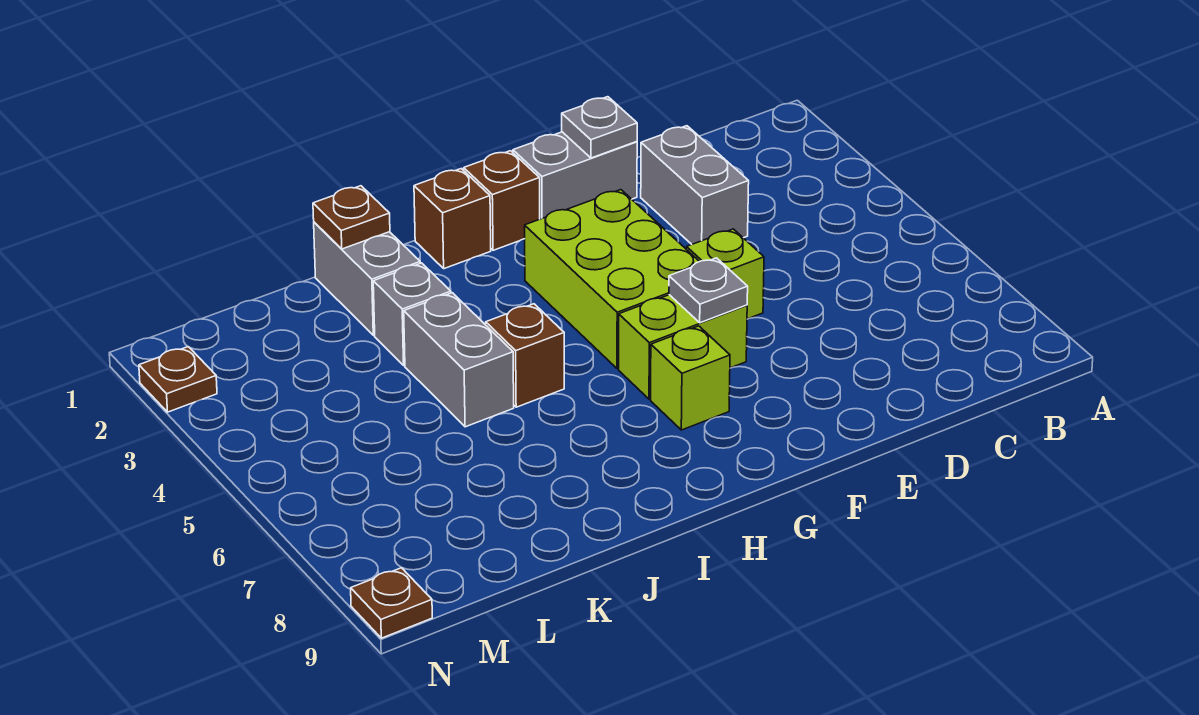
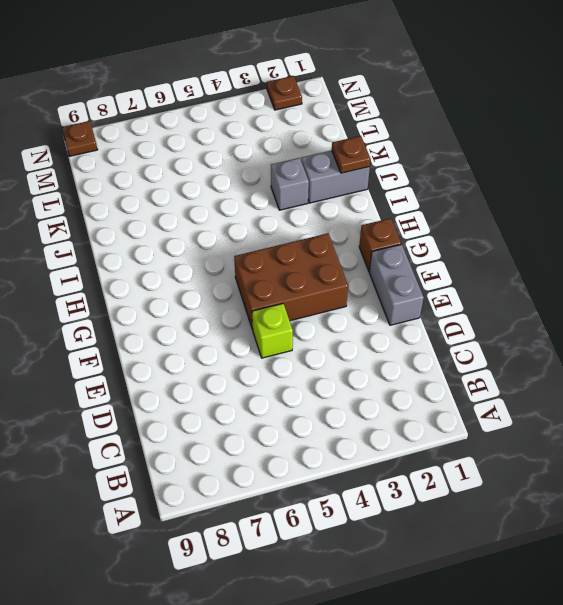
brown brick F3:G5 level 1 -> lime brick F3:G5 level 1
none -> grey brick D2:D3 level 1
none -> lime brick F6:G6 level 1
none -> lime brick G7 level 1

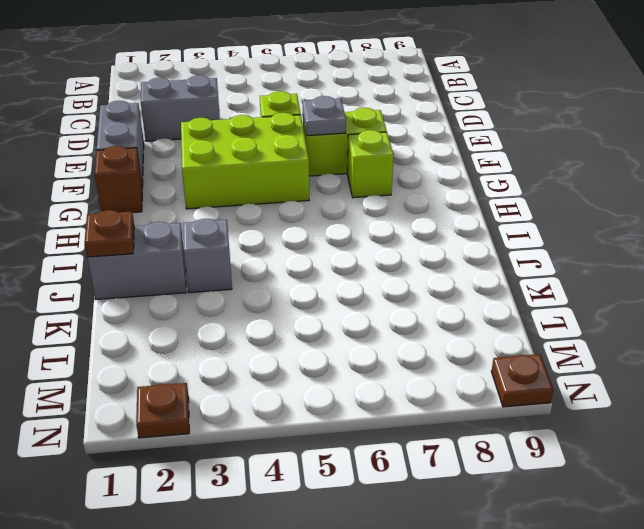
lime brick F6:F7 level 1 -> lime brick F6:G6 level 1
none -> brown brick H1 level 1
none -> brown brick I5 level 1
none -> grey brick J4:J5 level 1

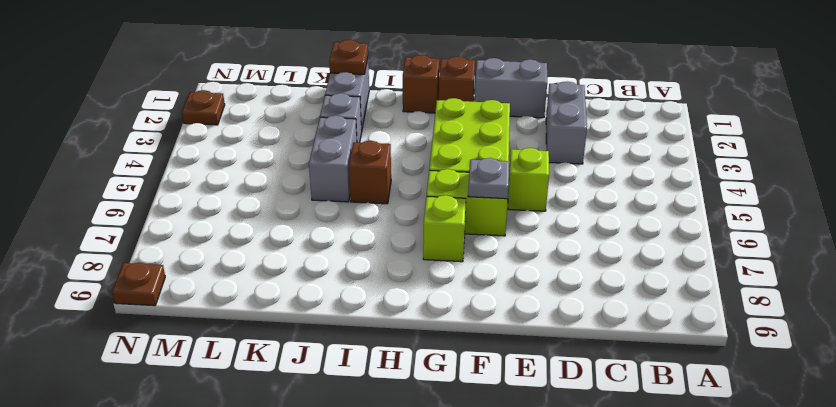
none -> grey plate E1 level 2

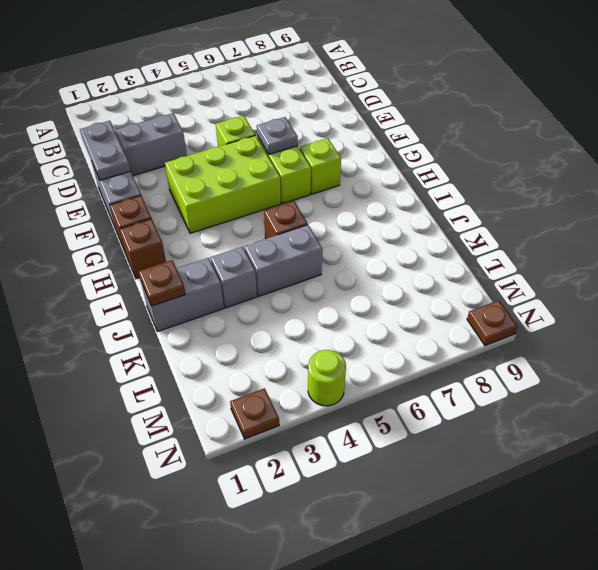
grey plate D1:E1 level 2 -> grey plate E1 level 2
lime round brick N4 level 1 -> none

